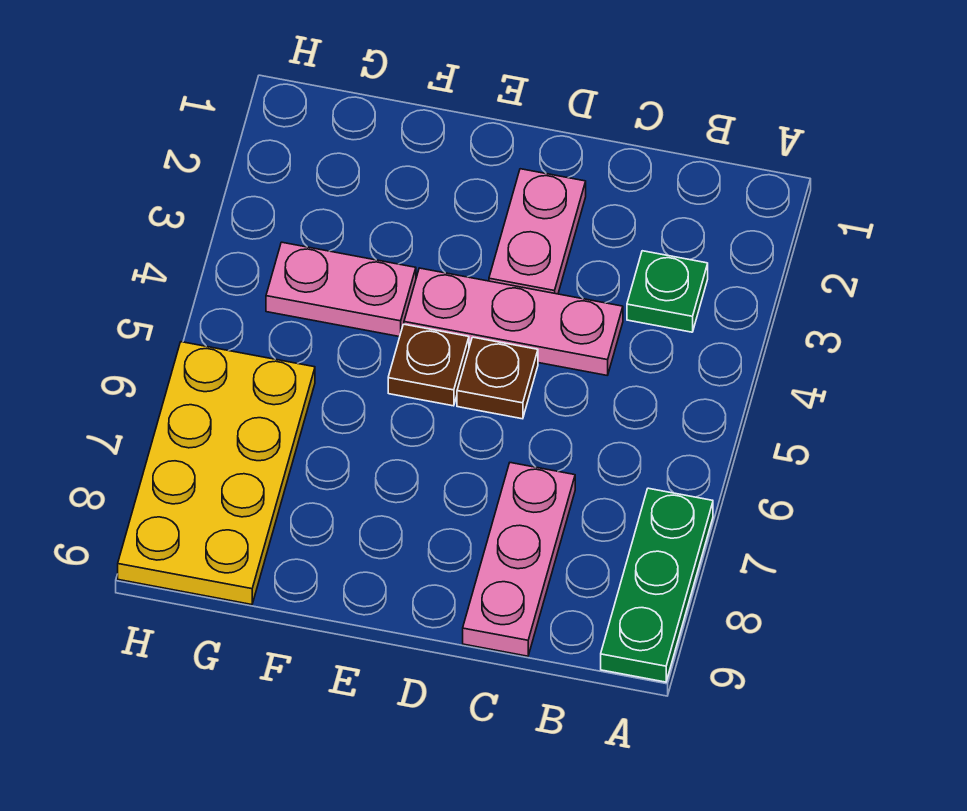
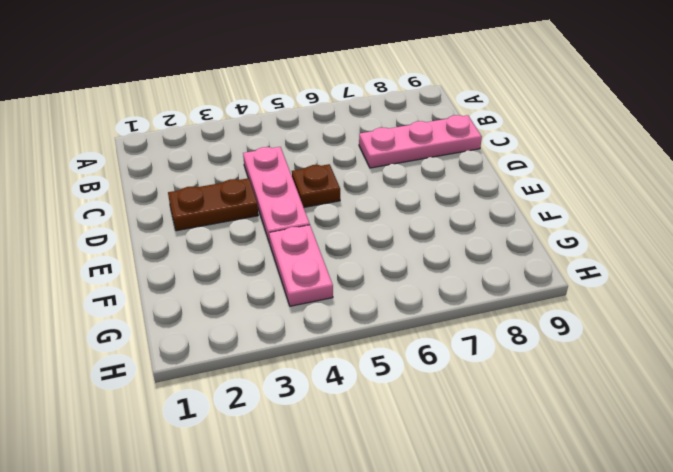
brown plate D2:D3 level 1 -> pink plate D2:D3 level 1
none -> green plate A7:A9 level 1
none -> green plate B3 level 1

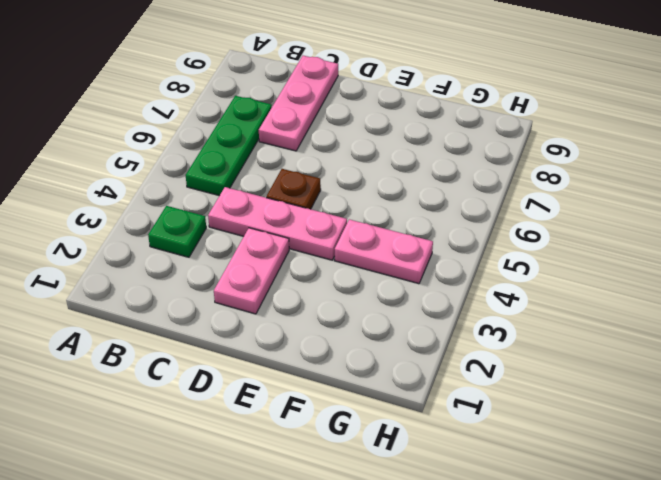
green plate B5:B7 level 1 -> green plate A7:A9 level 1
none -> brown plate E5 level 1
none -> yellow plate G6:H9 level 1

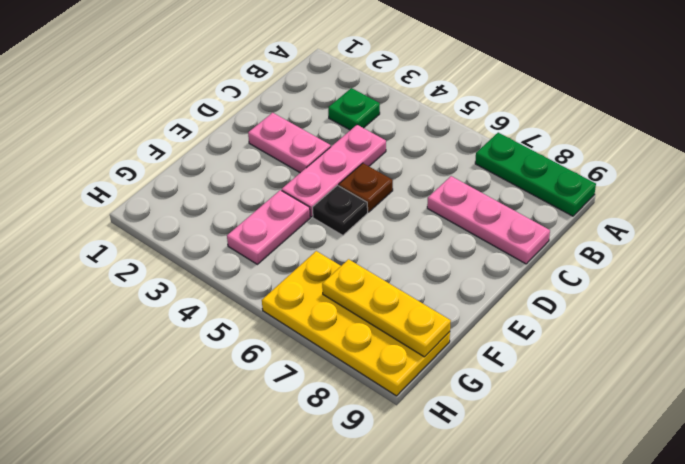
black plate E5 level 1 -> brown plate E5 level 1
yellow plate G7:G9 level 2 -> none

